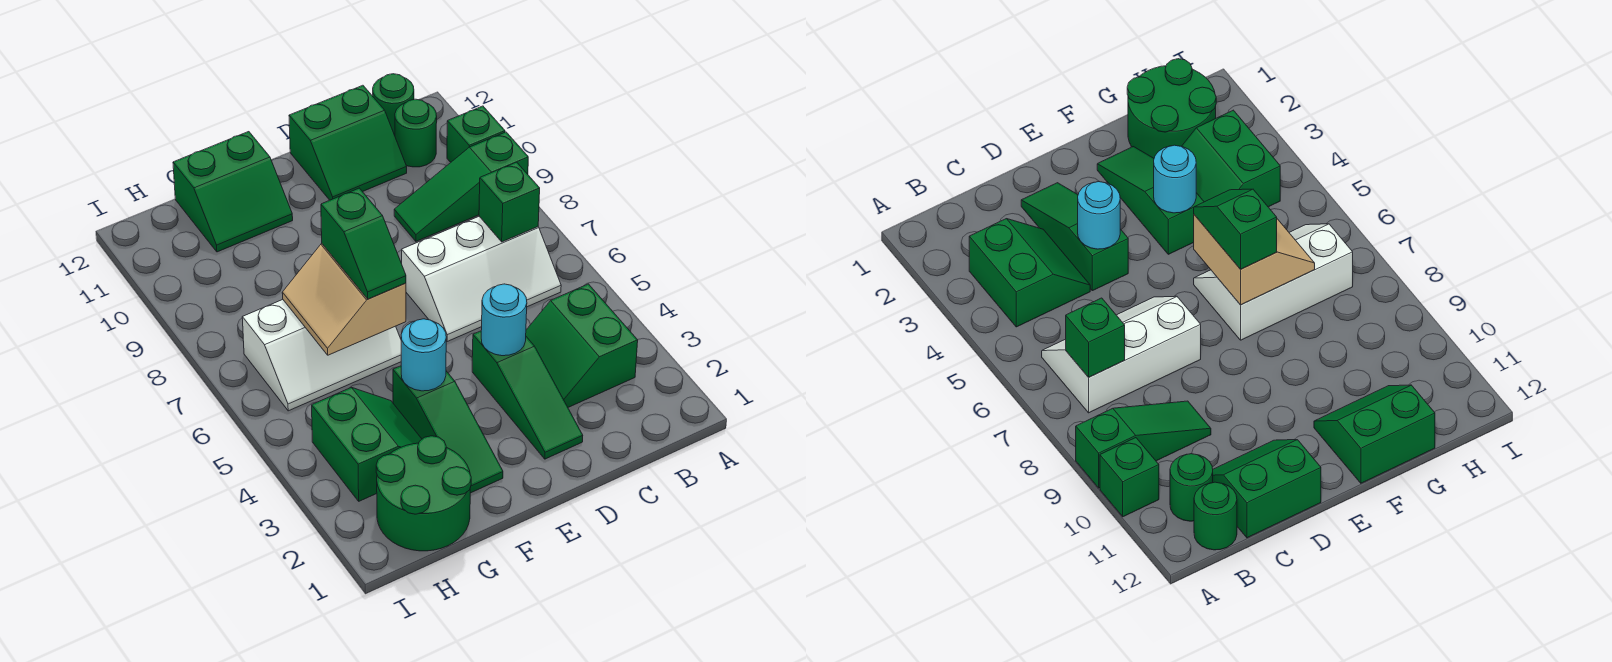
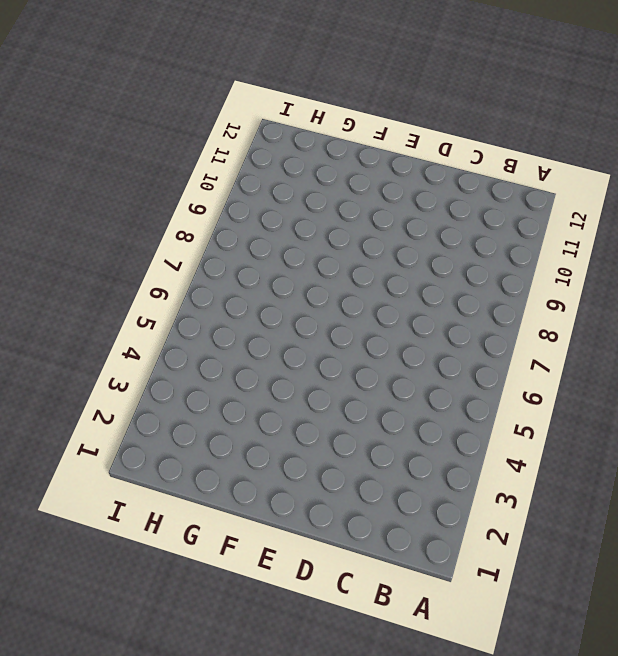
none -> green slope A9:C9 level 1 top A
none -> green brick A10 level 1
none -> green slope B3:C4 level 1 top B

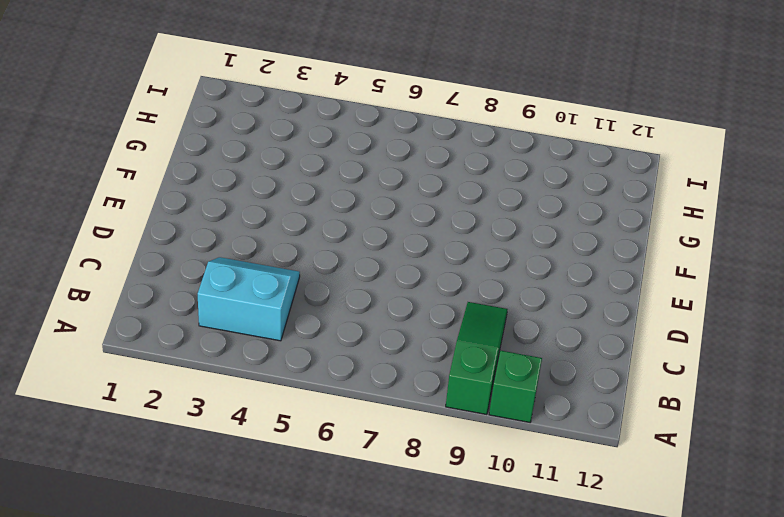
cyan slope B3:C4 level 1 top B -> green slope B3:C4 level 1 top B
none -> white slope B6:D7 level 1 top 7
none -> green round brick B11 level 1
none -> green round brick B12 level 1

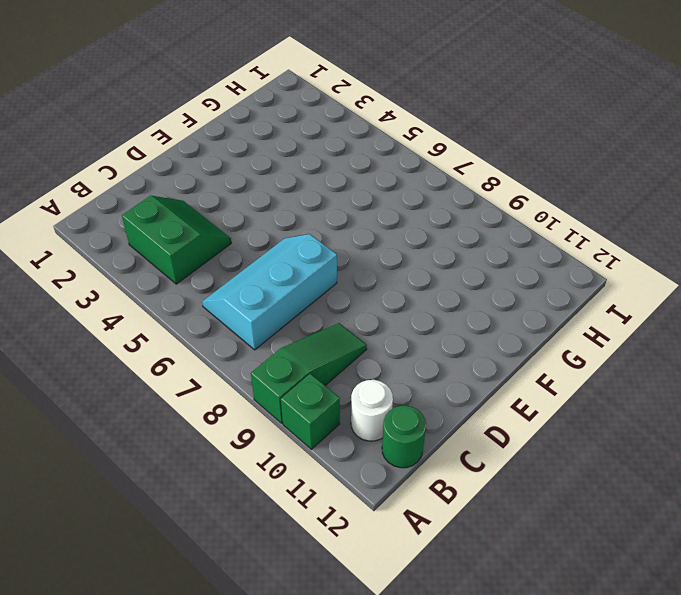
cyan slope B6:D7 level 1 top 7 -> white slope B6:D7 level 1 top 7
white round brick B11 level 1 -> green round brick B11 level 1
none -> green slope C11:D12 level 1 top 12
none -> green slope D2:D4 level 1 top 4
none -> green slope F2:F4 level 1 top 4

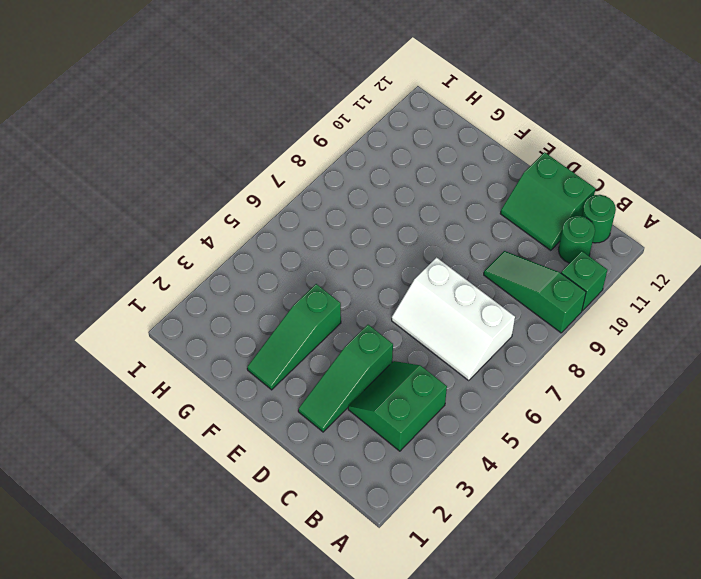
none -> white slope F6:H7 level 1 top 7
none -> green slope F11:G12 level 1 top 12
none -> green round brick G1:H2 level 1

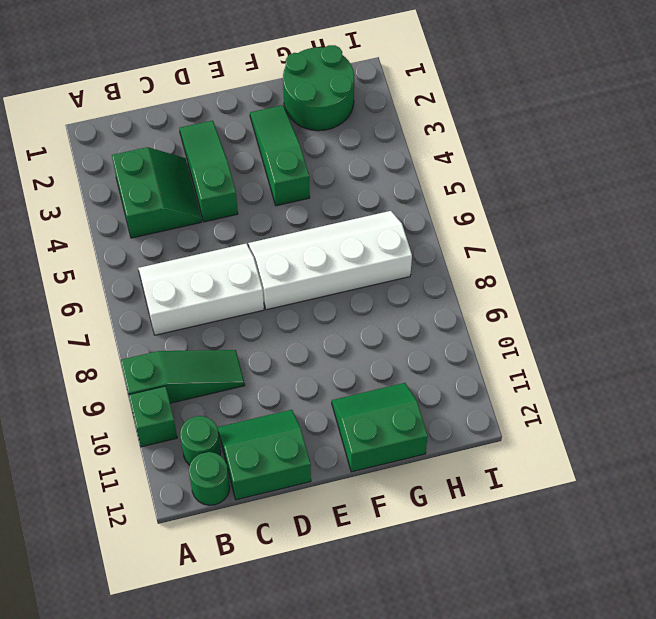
white slope E6:H7 level 1 top 7 -> white slope F6:H7 level 1 top 7
none -> green slope G3:H4 level 1 top H
none -> green brick B7 level 2
none -> cyan round brick D4 level 2

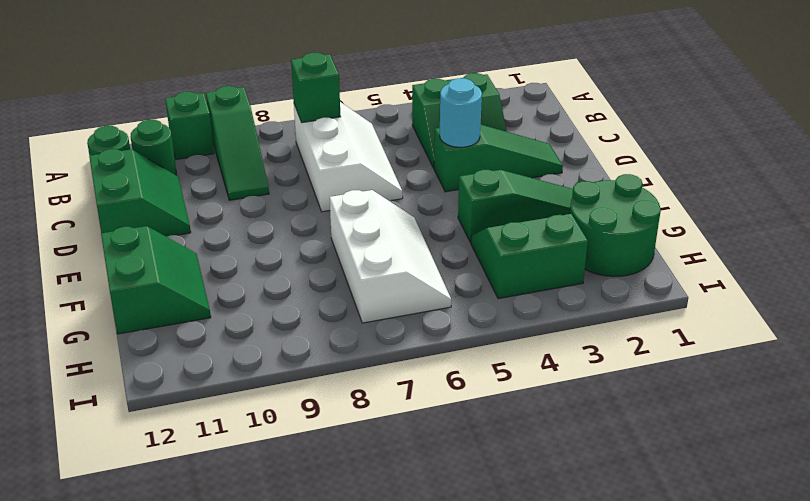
none -> cyan round brick F4 level 2
none -> tan slope F6:G7 level 2 top F
none -> green slope F6:F7 level 3 top 7

